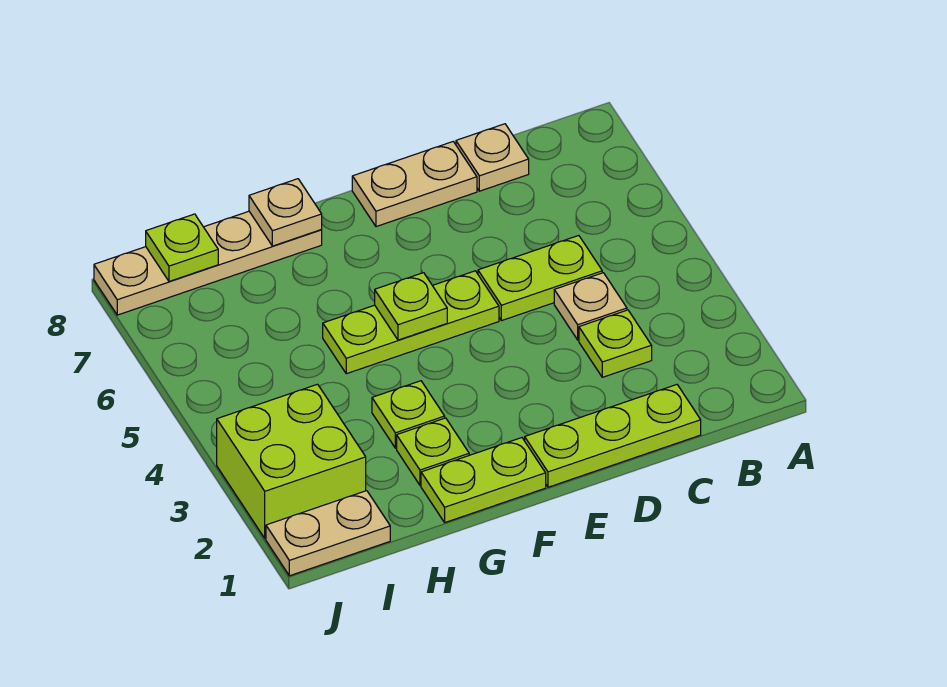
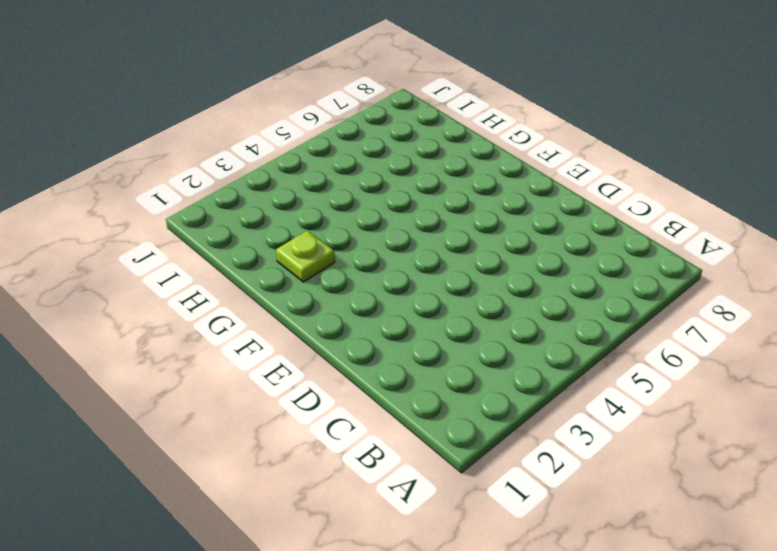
none -> lime plate C1:E1 level 1
none -> lime plate C3 level 1
none -> tan plate C4 level 1

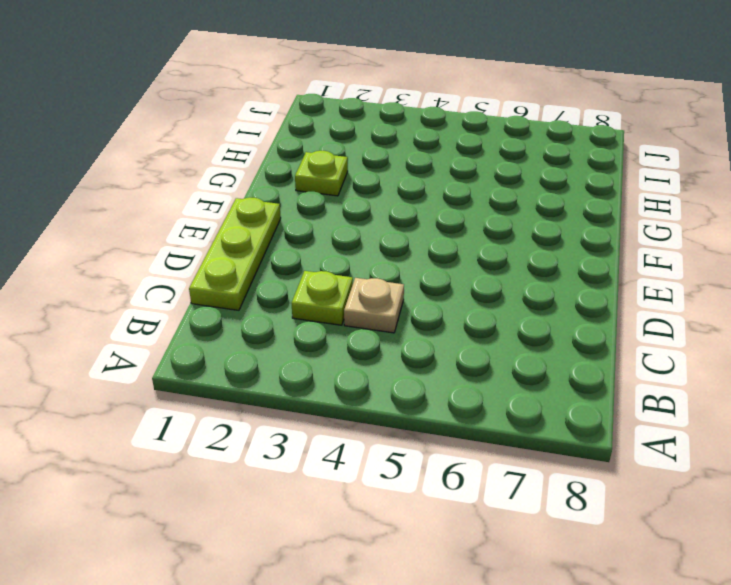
none -> lime plate C5:D5 level 1
none -> tan plate C8 level 1
none -> tan plate D8:E8 level 1

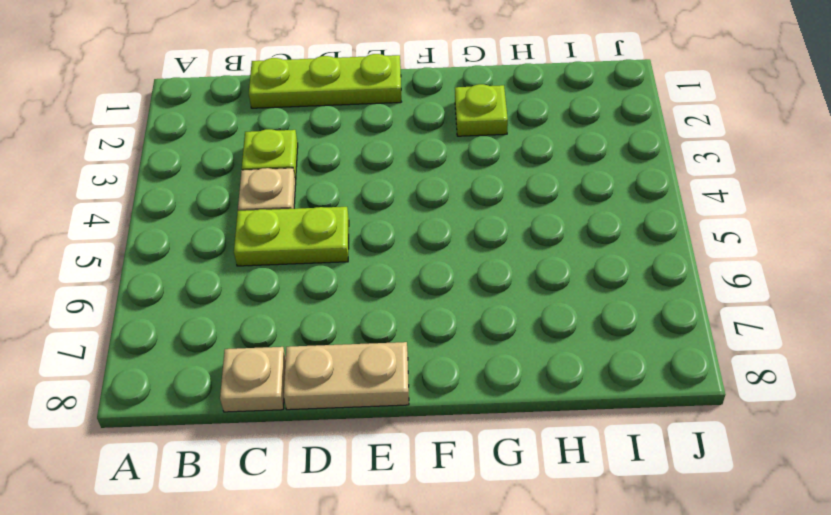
none -> lime plate E5:G5 level 1
none -> lime plate F1:G1 level 1
none -> lime plate G3 level 1

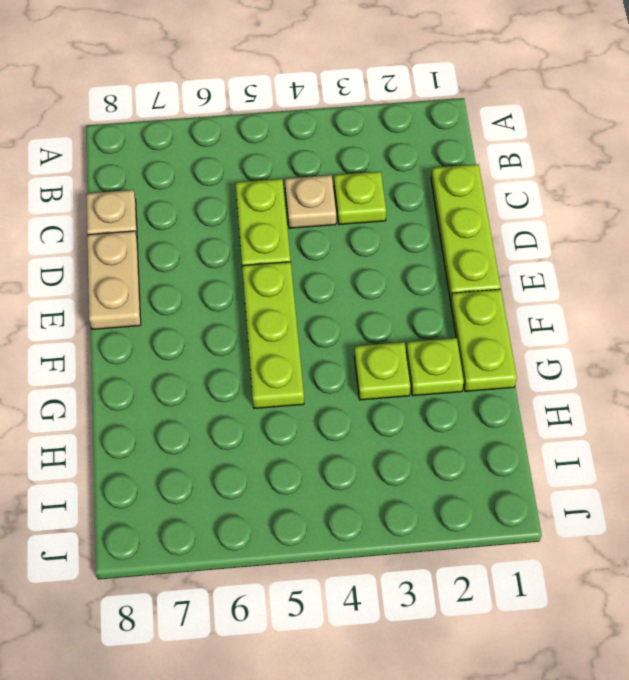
none -> tan plate G8:J8 level 1
none -> tan plate I1:J1 level 1
none -> lime brick I2:J3 level 1

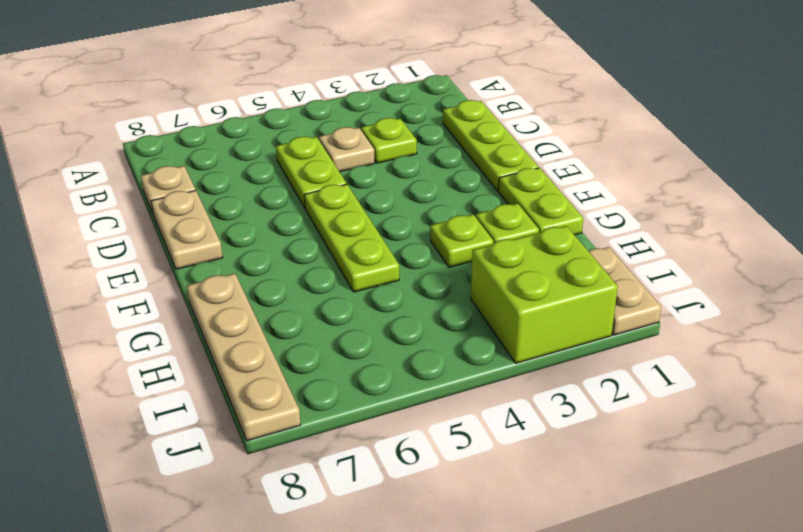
none -> lime plate F5 level 2
none -> tan plate G8 level 2
none -> lime plate I8 level 2

